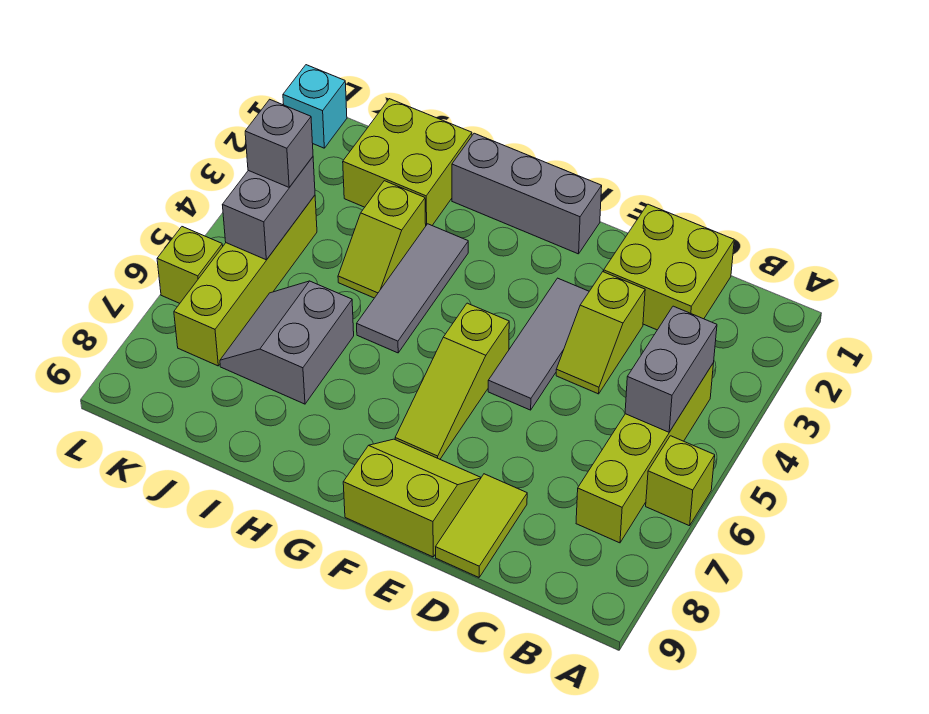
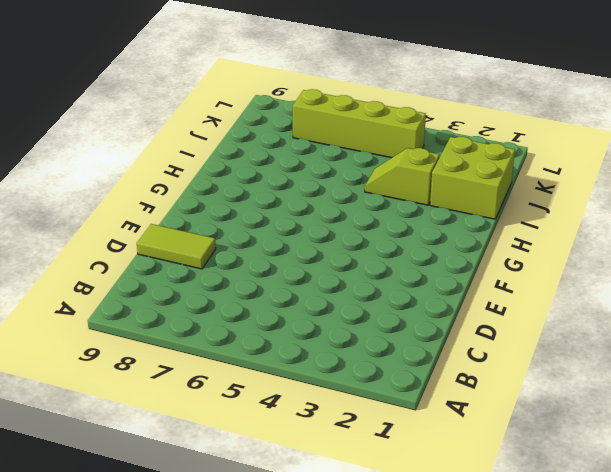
none -> lime brick A6 level 1
none -> lime brick B4:B7 level 1
none -> lime brick C1:D2 level 1

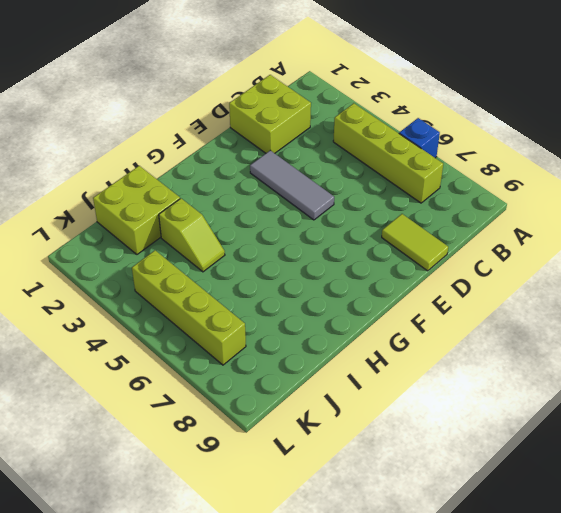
blue brick A6 level 1 -> lime brick A6 level 1
none -> lime slope D3:D4 level 1 top 3
none -> lime slope E8:F9 level 1 top 9
none -> grey brick F1:H1 level 1

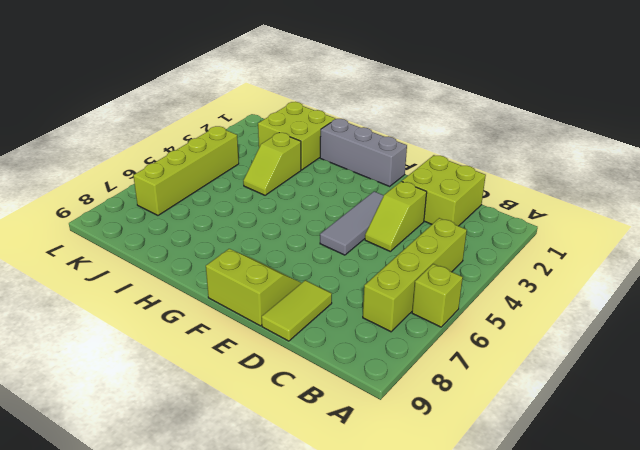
none -> lime slope F5:F7 level 1 top 5
none -> grey tile H3:H5 level 1
none -> grey slope I6:J7 level 1 top I

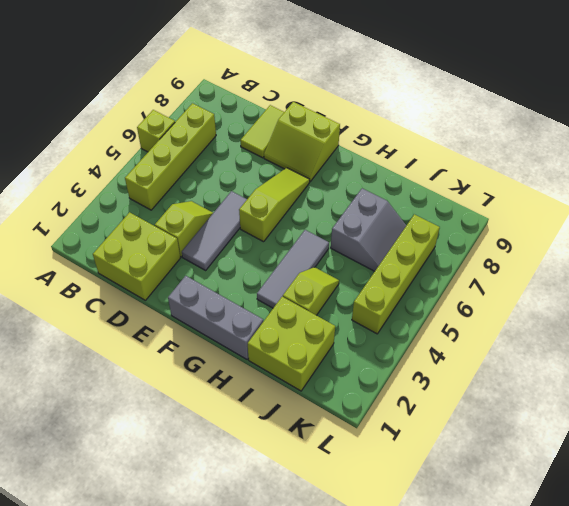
none -> cyan brick L1 level 1
none -> lime brick L6 level 1
none -> grey brick B4:B5 level 2

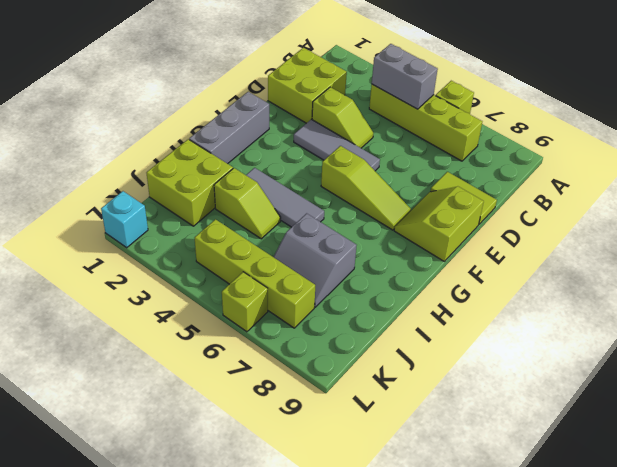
none -> grey brick K4:K5 level 2
none -> grey brick K4 level 3

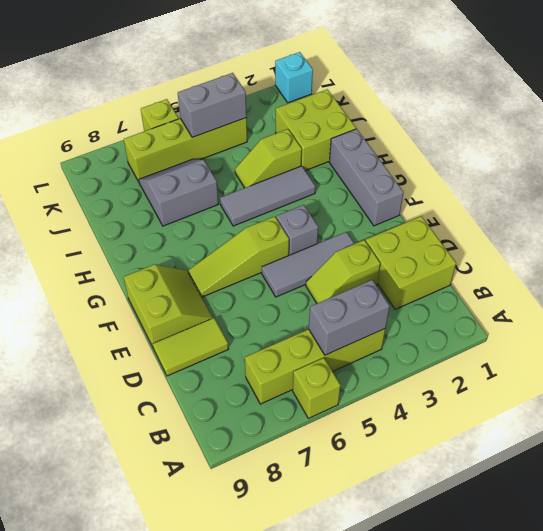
grey brick F4 level 1 -> grey brick K4 level 3

